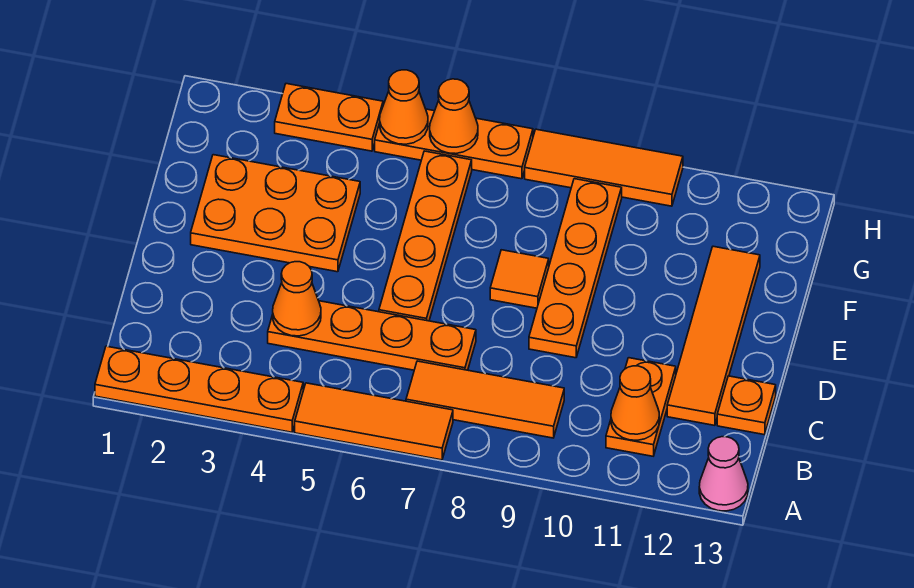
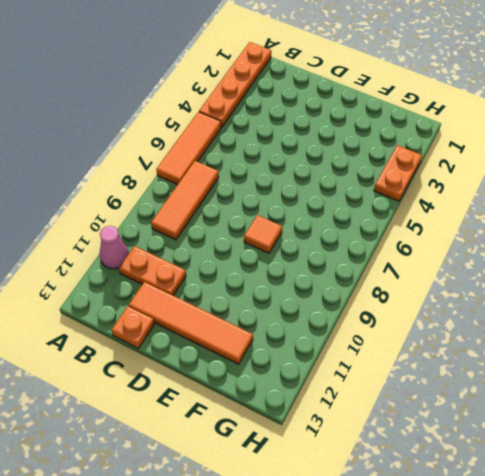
pink cone A11 level 1 -> pink cone A13 level 1
none -> orange plate C4:C7 level 1
none -> orange plate D6:G6 level 1
none -> orange plate D9:G9 level 1

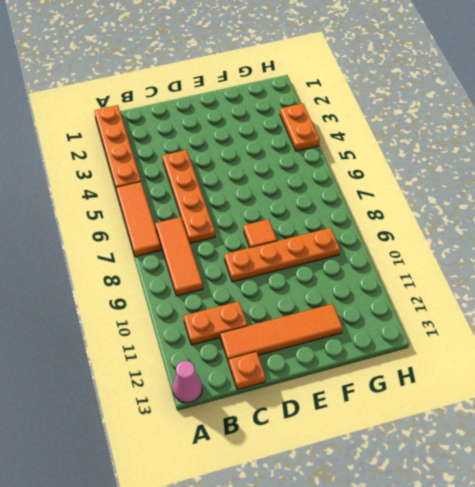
none -> orange plate D6:G6 level 1
none -> orange plate E2:F4 level 1
none -> orange plate H5:H7 level 1

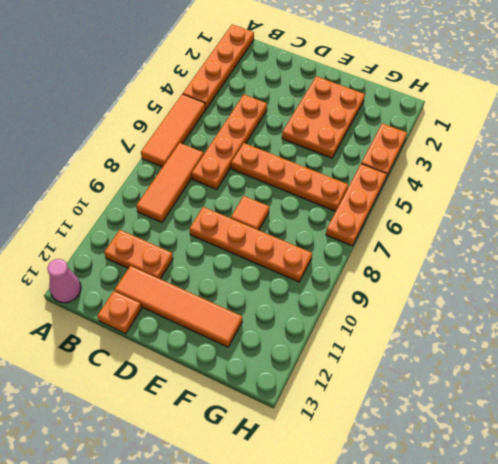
none -> orange tile H8:H10 level 1
none -> orange cone B11 level 2
none -> orange cone C4 level 2

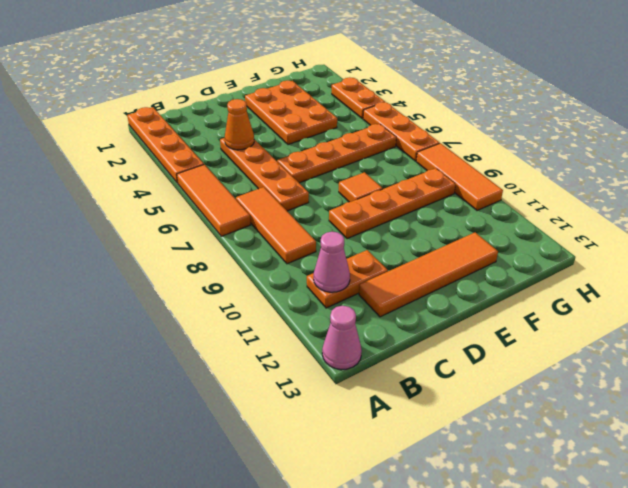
pink cone B11 level 2 -> orange cone B11 level 2
none -> orange plate C13 level 1
none -> orange cone H5 level 2
none -> orange cone H6 level 2

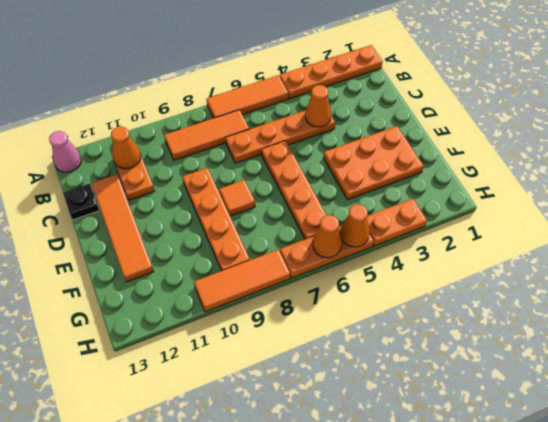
black plate C13 level 1 -> orange plate C13 level 1

